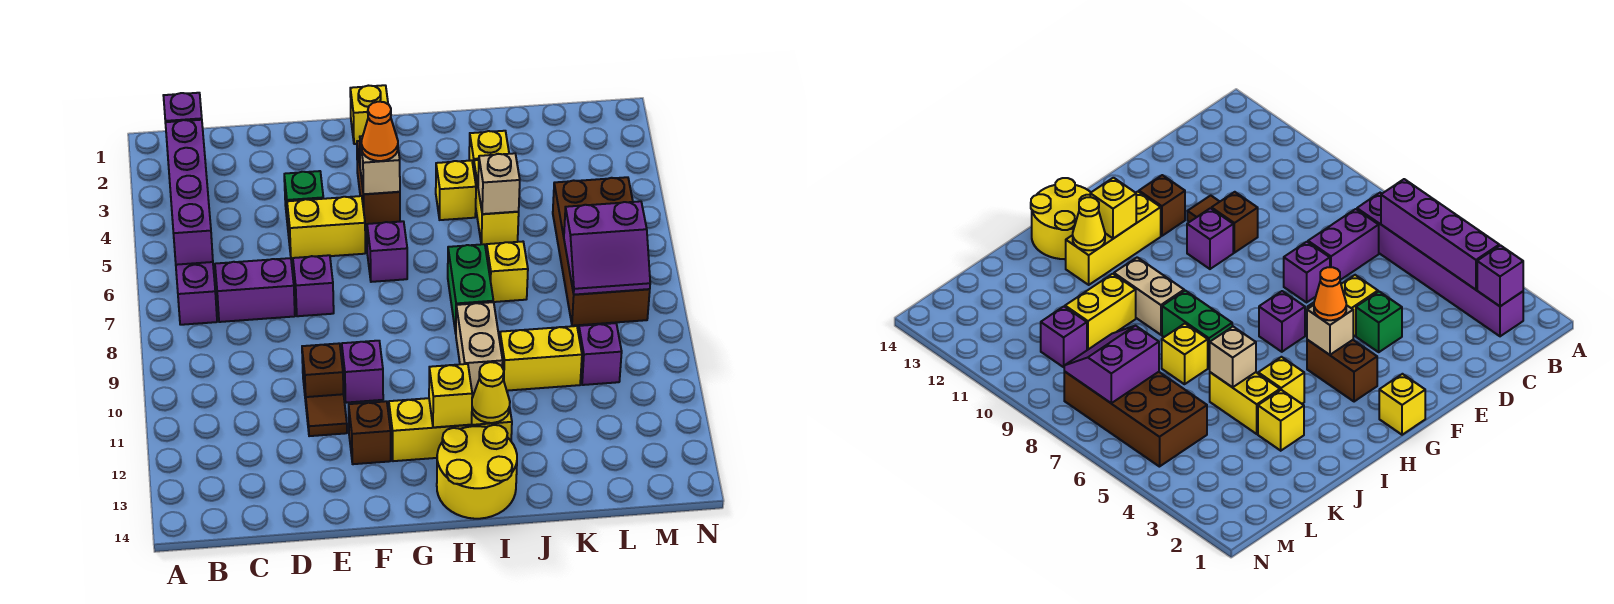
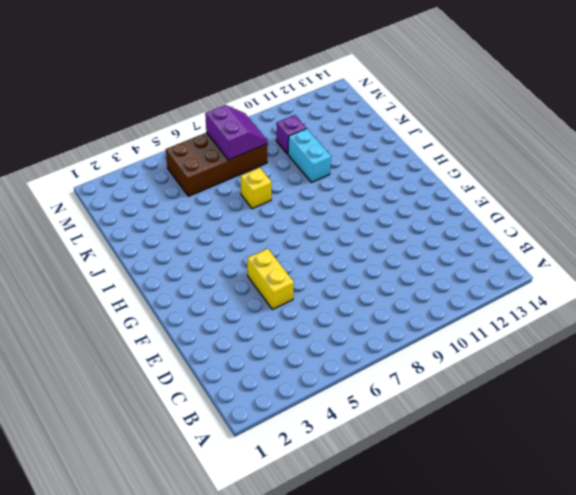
cyan brick J10:K10 level 1 -> yellow brick J10:K10 level 1
none -> purple brick B2:B7 level 1
none -> purple brick C7:D7 level 1
none -> green brick E4 level 1
none -> purple brick E7 level 1

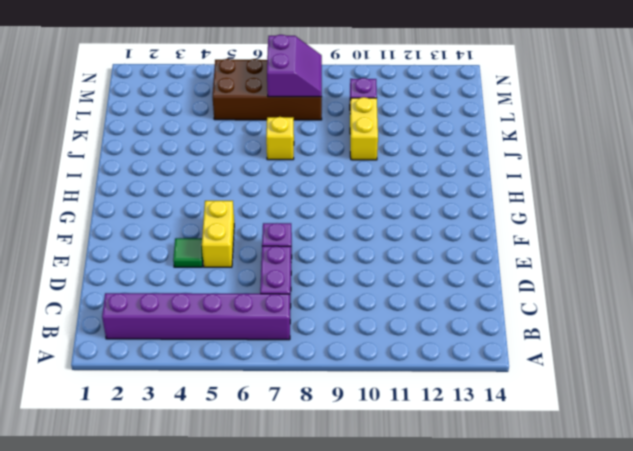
green tile E4 level 1 -> green brick E4 level 1
none -> brown brick E10 level 1
none -> brown tile E11 level 1
none -> purple brick F10 level 1
none -> brown brick F12 level 1

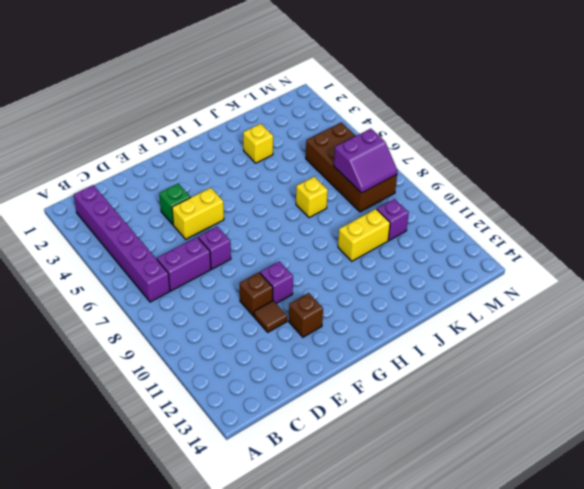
none -> yellow brick G1 level 1
none -> brown brick G3:G4 level 1
none -> purple brick G6 level 1
none -> yellow brick G12:I12 level 1

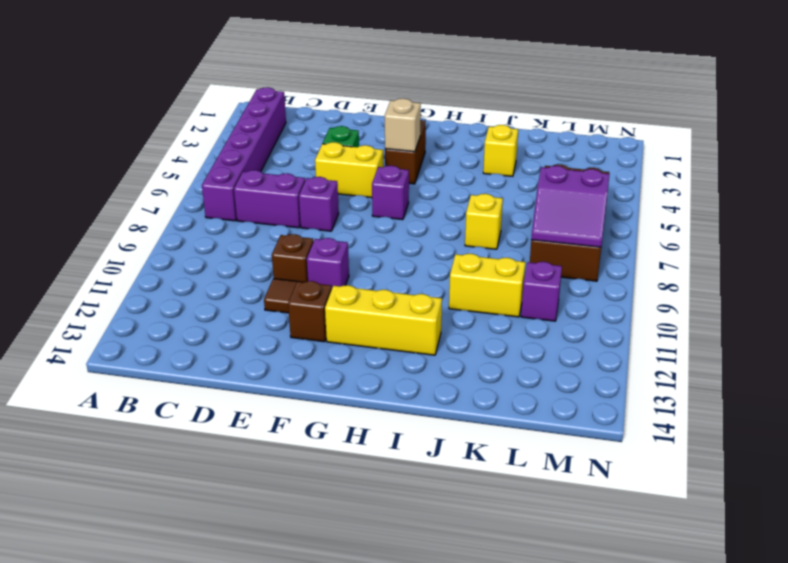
none -> yellow brick G1 level 1
none -> yellow round brick H13:I14 level 1
none -> yellow brick I4 level 1
none -> green brick I7:I8 level 1

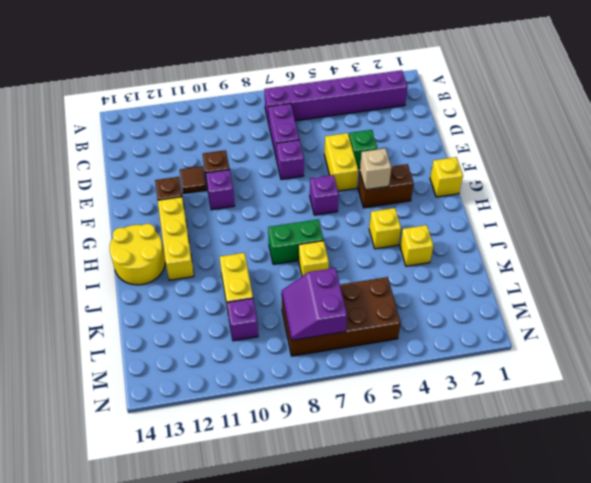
none -> tan brick I9:I10 level 1
none -> yellow brick J4:J5 level 1
none -> purple brick B2 level 2
none -> purple brick B3:B6 level 2

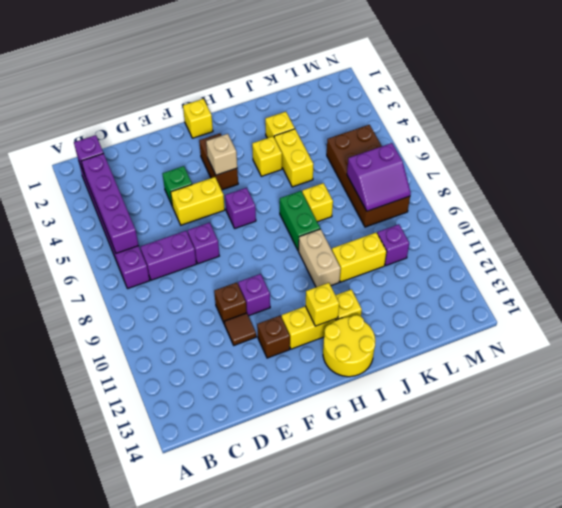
none -> yellow cone I12 level 2
none -> tan brick J5 level 2
none -> orange cone G4 level 3

